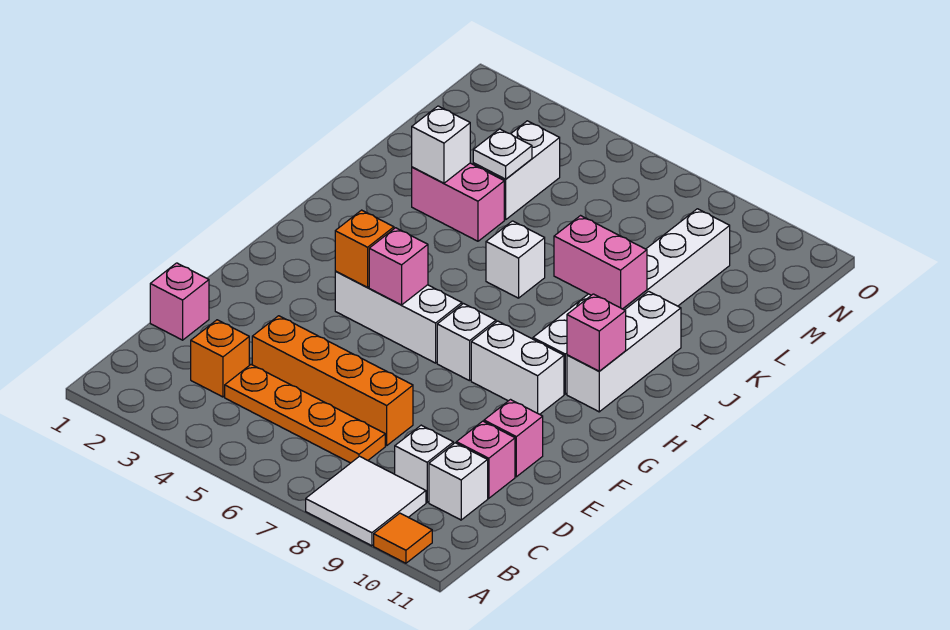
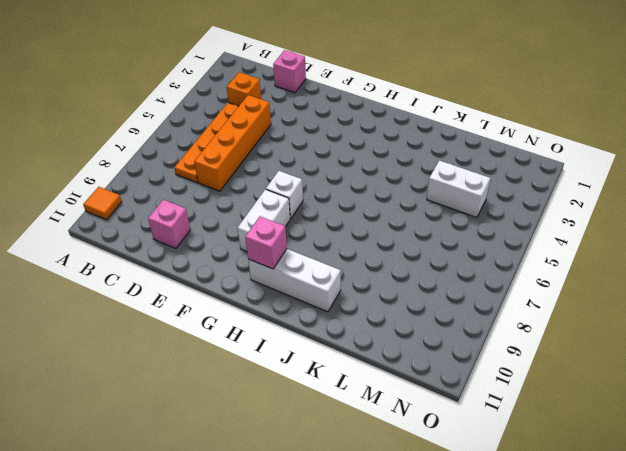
none -> white tile A8:B9 level 1
none -> white brick C9 level 1
none -> white brick C10 level 1

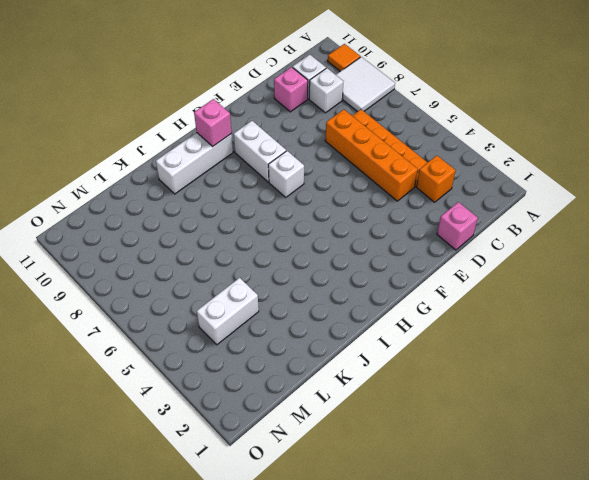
none -> pink brick E10 level 1
none -> white brick G4:G6 level 1
none -> white brick H9:M9 level 1

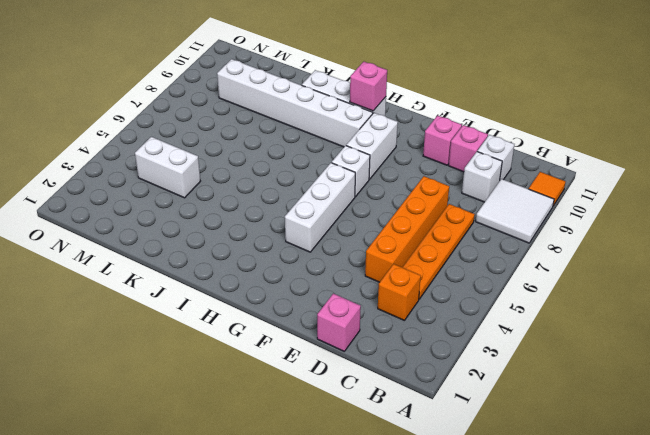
none -> white brick J6 level 1
none -> pink brick K3:K4 level 1
none -> orange brick G4 level 2

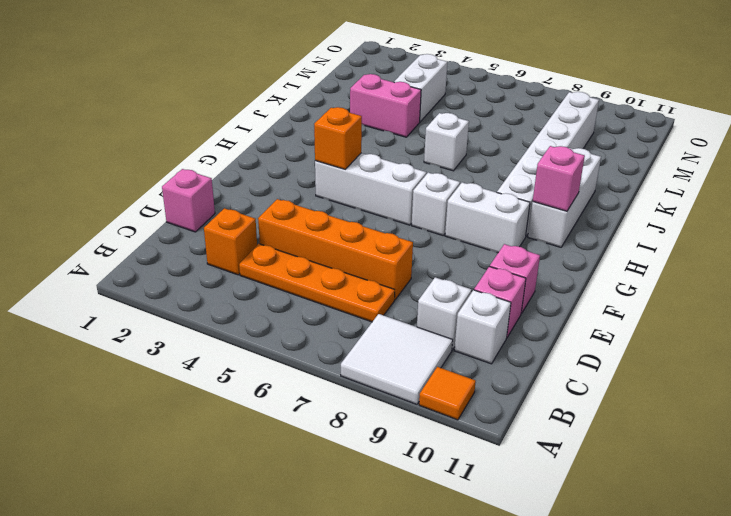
none -> pink brick G5 level 2
none -> pink brick J8:J9 level 2
none -> white brick K3 level 2

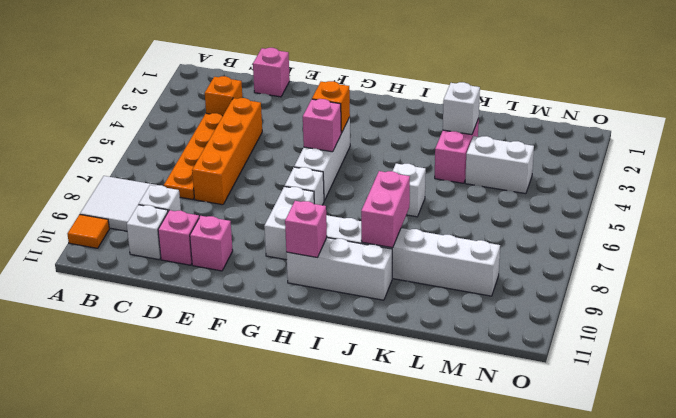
none -> white plate L4 level 2

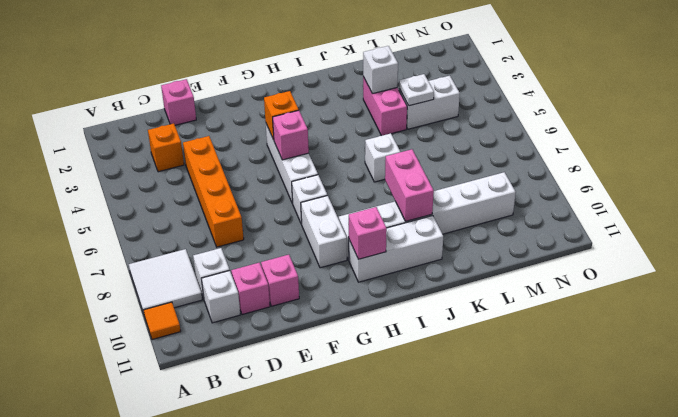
none -> orange plate C4:C7 level 1

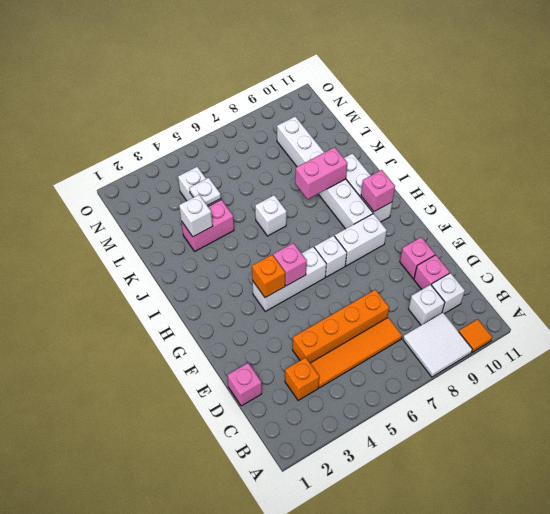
orange tile C4:C7 level 1 -> orange plate C4:C7 level 1

